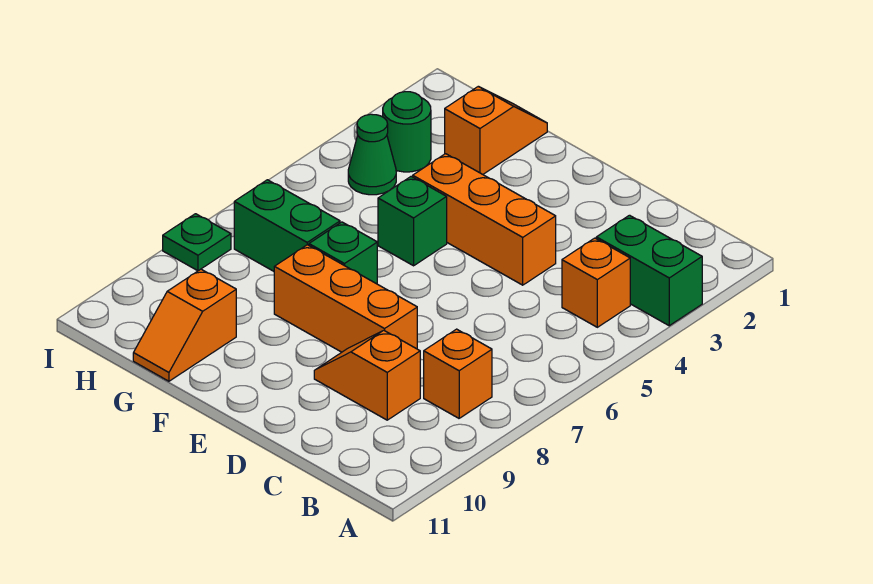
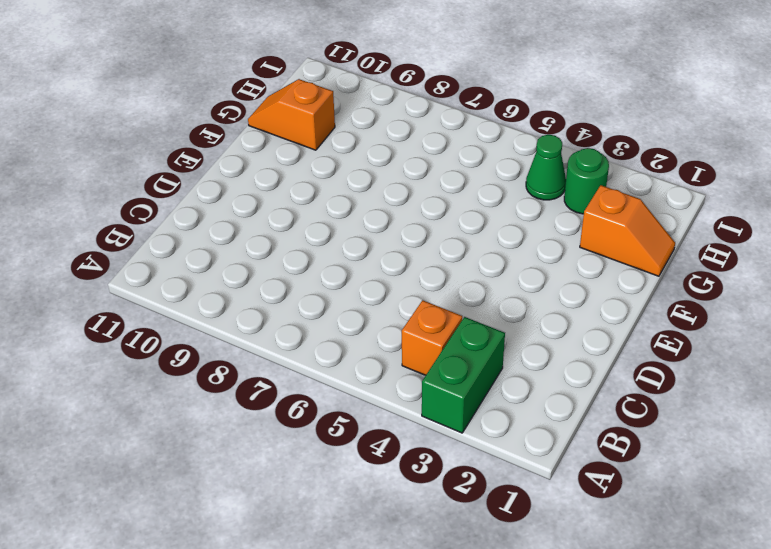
none -> orange brick B8 level 1
none -> orange slope C9:D9 level 1 top C
none -> orange brick D4:F4 level 1

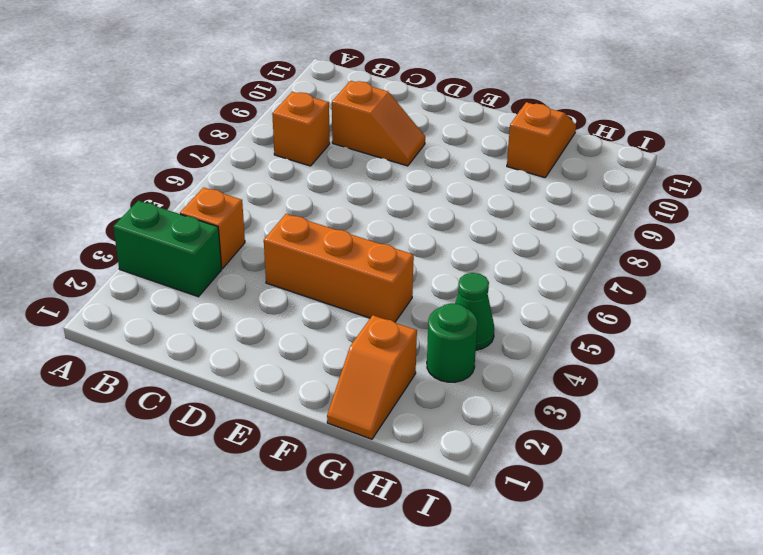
none -> orange brick D8:F8 level 1
none -> green brick F5 level 1
none -> green brick F7 level 1

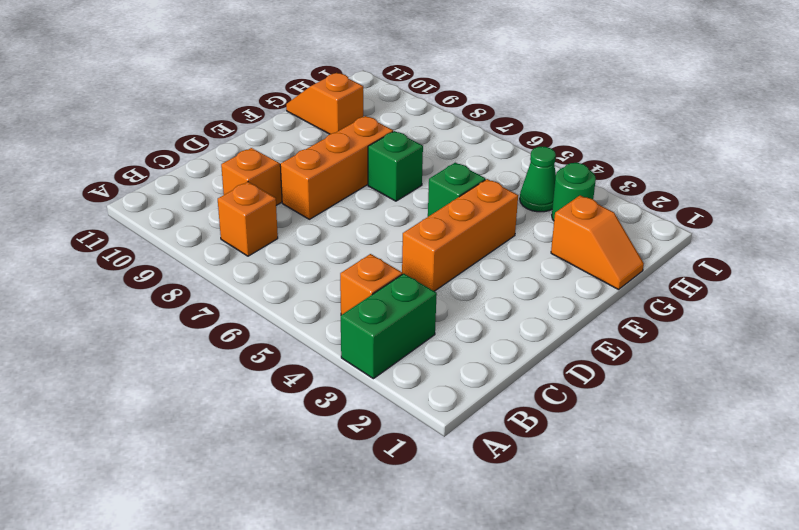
none -> green brick G7:H7 level 1
none -> green plate I8 level 1

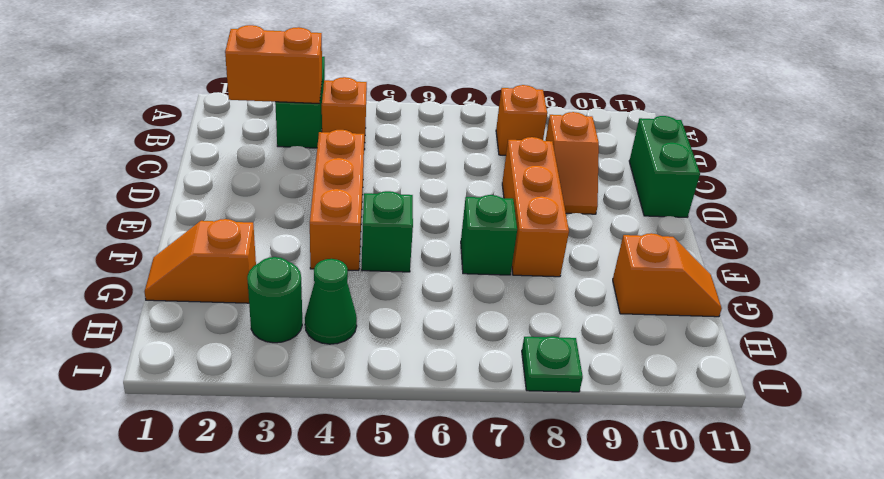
orange brick B2:B3 level 2 -> none
green brick C11:D11 level 1 -> green brick G7:H7 level 1

